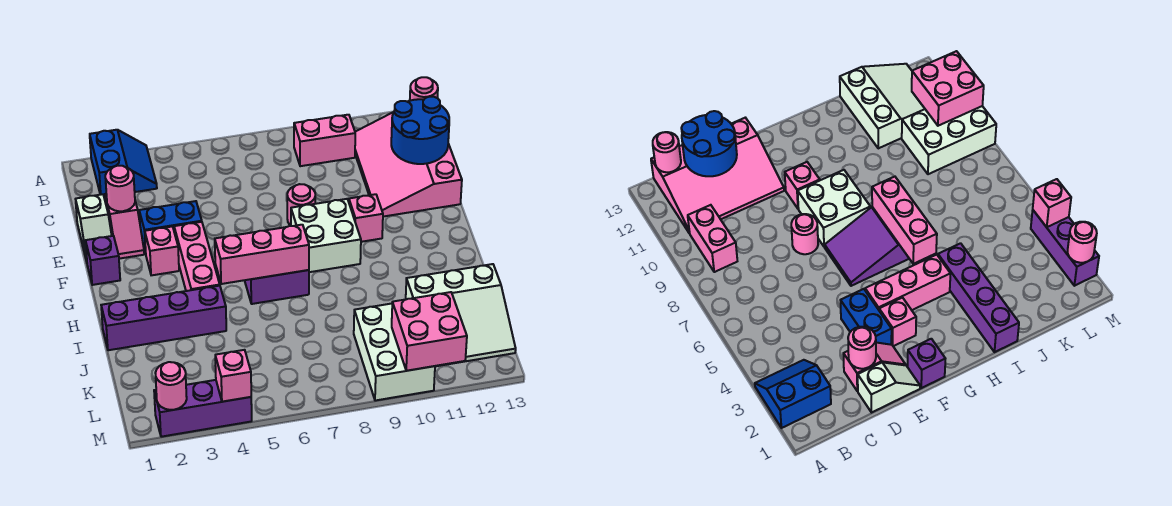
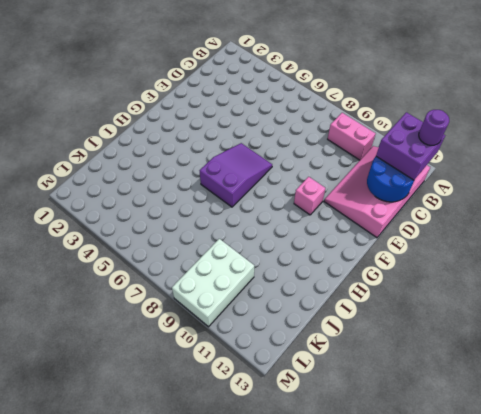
purple brick B12:C13 level 3 -> none
purple round brick B13 level 4 -> none
none -> blue slope A2:B3 level 1 top 2
none -> white slope D1:E1 level 1 top D
none -> pink slope D2:E2 level 1 top D

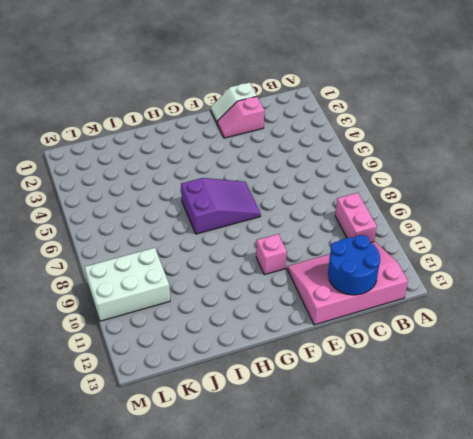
none -> blue slope A2:B3 level 1 top 2
none -> blue brick E3:E4 level 1
none -> pink round brick E8 level 1

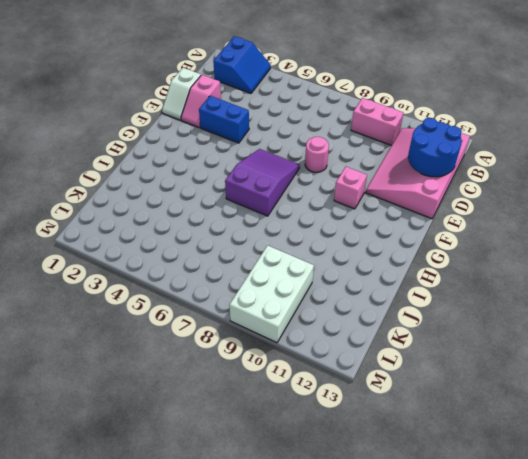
none -> purple brick F1 level 1
none -> pink brick F3 level 1
none -> pink brick F4:H4 level 1

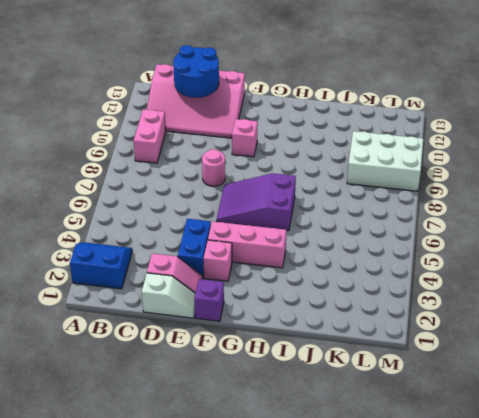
none -> white brick F8:G9 level 1
none -> purple brick I1:I4 level 1
none -> white slope J11:L13 level 1 top J

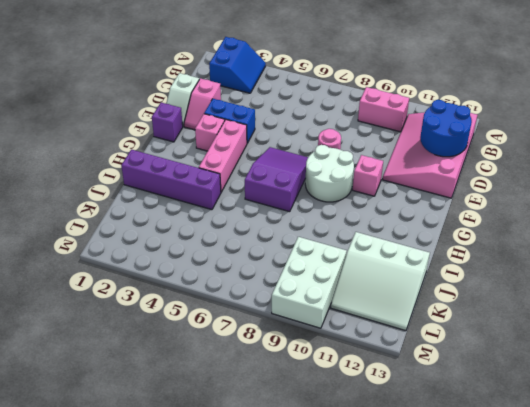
white round brick F8:G9 level 1 -> white brick F8:G9 level 1
none -> purple brick M2:M4 level 1
none -> pink round brick B13 level 2
none -> pink round brick D2 level 2

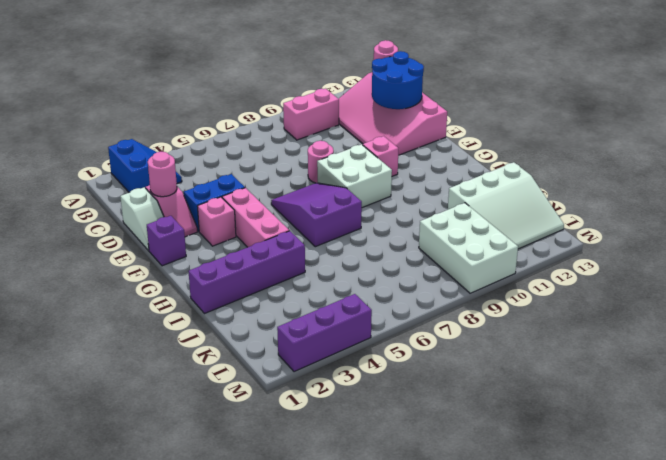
none -> pink brick H5:H7 level 2
none -> pink brick L10:M11 level 2
none -> pink round brick M2 level 2

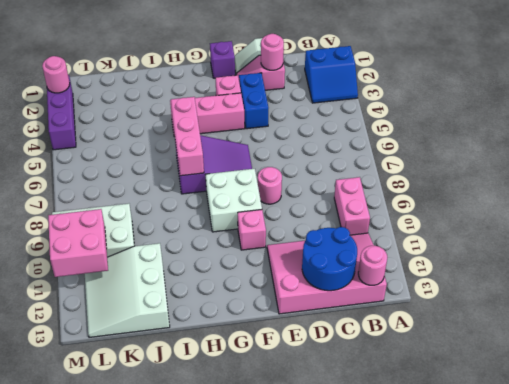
none -> purple brick I1:I4 level 1
none -> pink brick M4 level 2

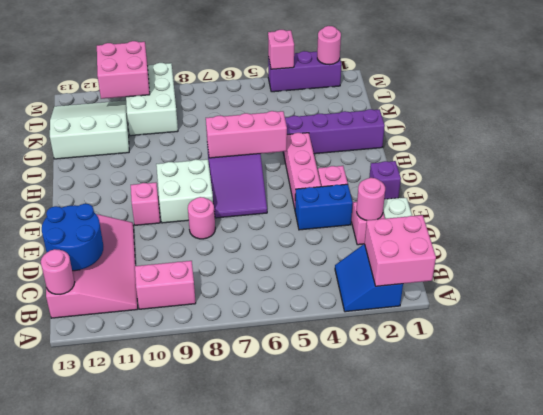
pink brick A1:B2 level 2 -> none

